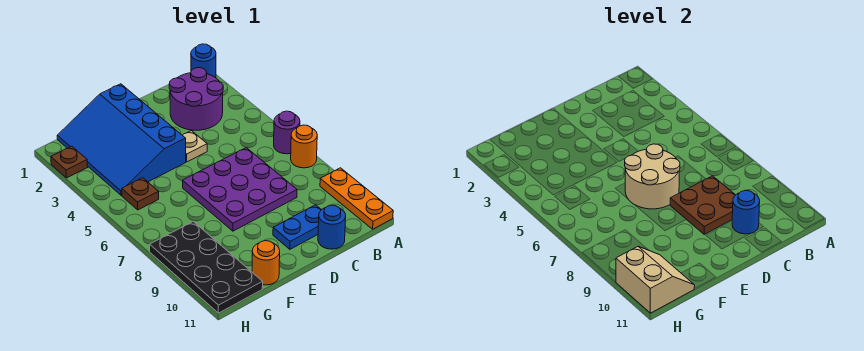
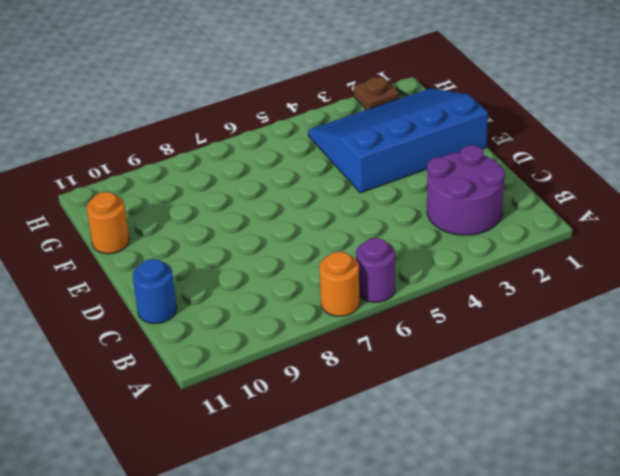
none -> blue round brick A1 level 1
none -> orange plate A9:A11 level 1
none -> purple plate C6:E8 level 1

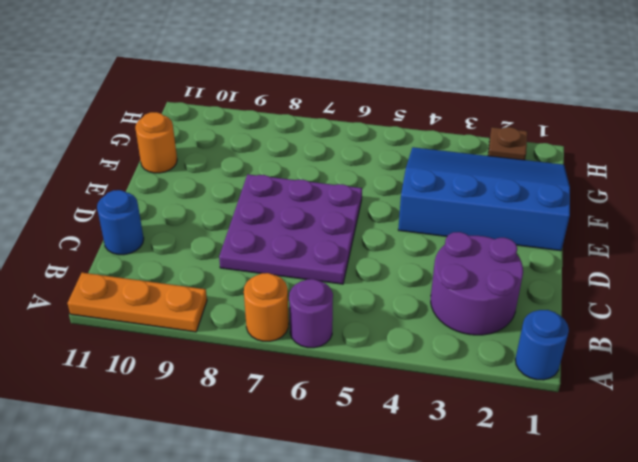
none -> blue plate C10:D10 level 1
none -> tan plate D4 level 1
none -> brown plate G5 level 1

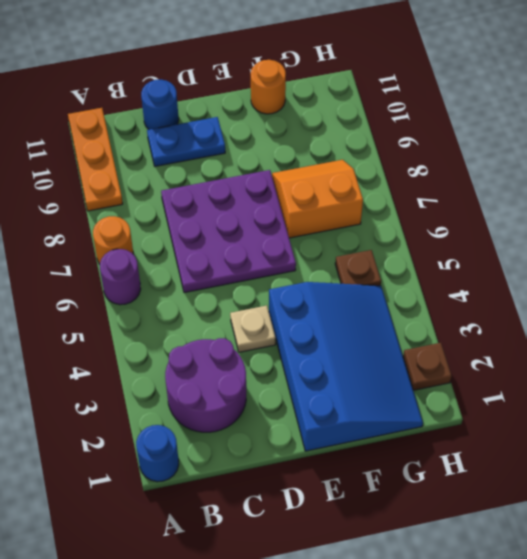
orange slope F7:G8 level 1 top 7 -> black plate G8:H11 level 1
none -> brown plate C8:D9 level 2
none -> blue round brick C10 level 2
none -> tan round brick D6:E7 level 2

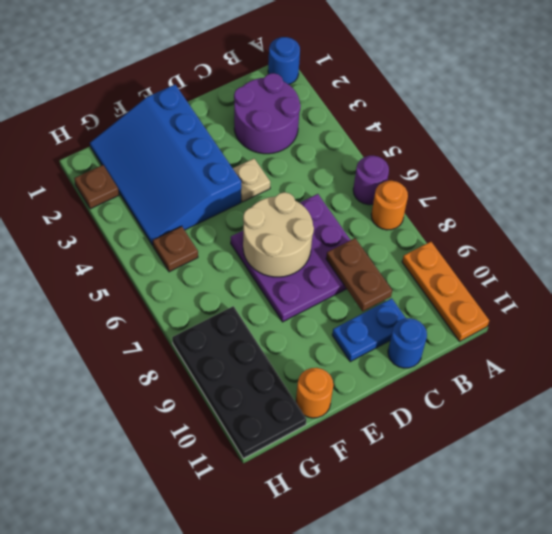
brown plate C8:C9 level 2 -> brown plate C8:D9 level 2
none -> blue round brick C10 level 2
none -> tan slope G10:H11 level 2 top H

